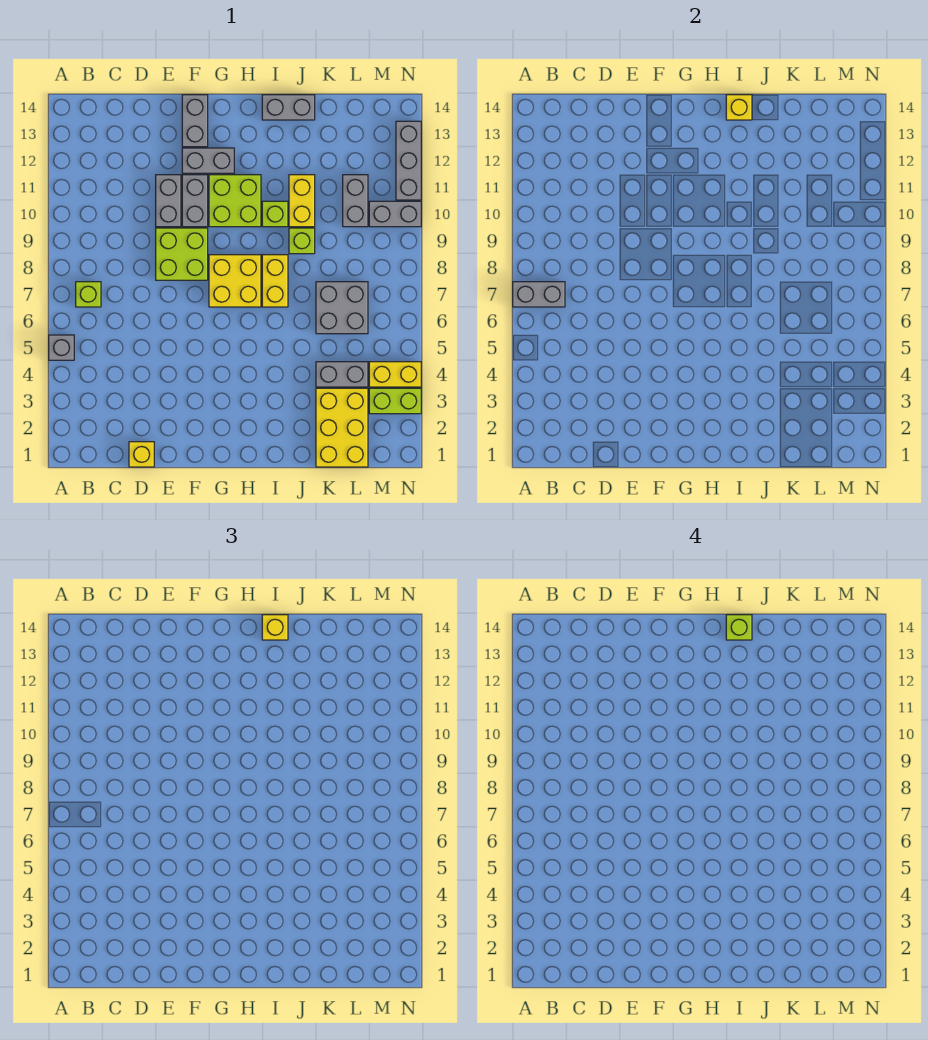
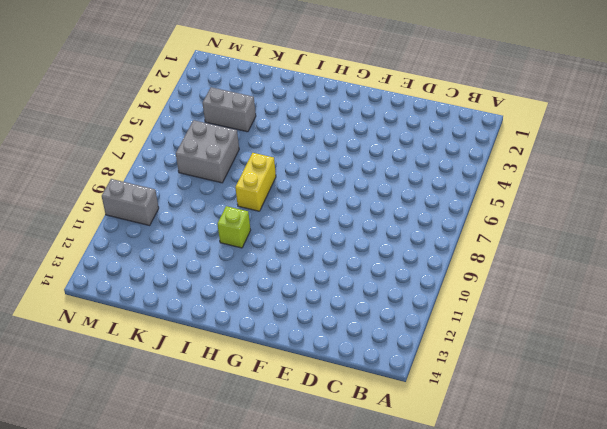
none -> grey brick A5 level 1
none -> lime brick B7 level 1
none -> yellow brick D1 level 1

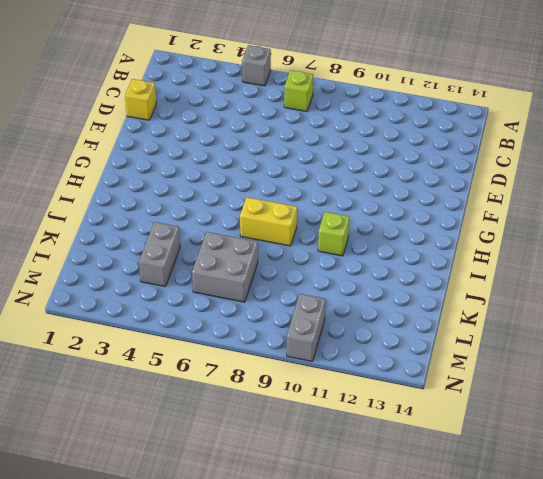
none -> lime brick E8:F9 level 1
none -> grey brick E10:E11 level 1
none -> grey brick F10:F11 level 1

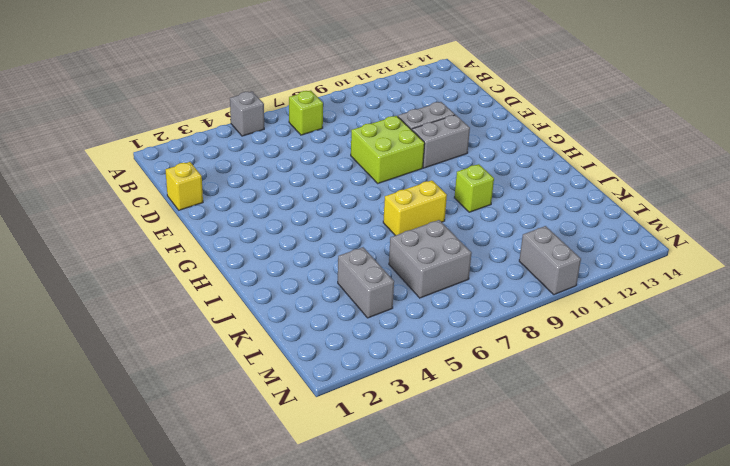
none -> grey brick F12:G12 level 1
none -> grey brick F13:F14 level 1
none -> yellow brick G7:H8 level 1

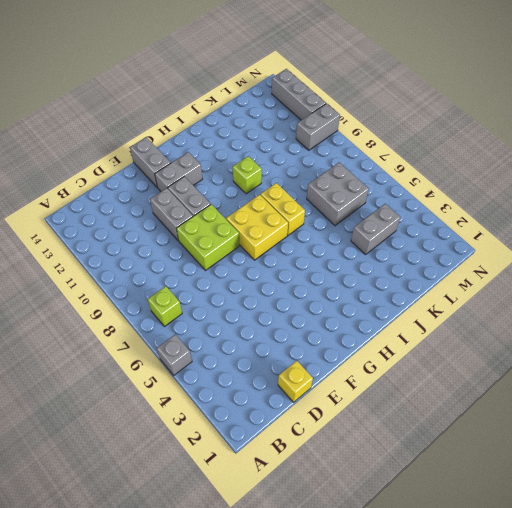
none -> lime brick G10:H11 level 1
none -> grey brick I14:J14 level 1
none -> lime brick J9 level 1

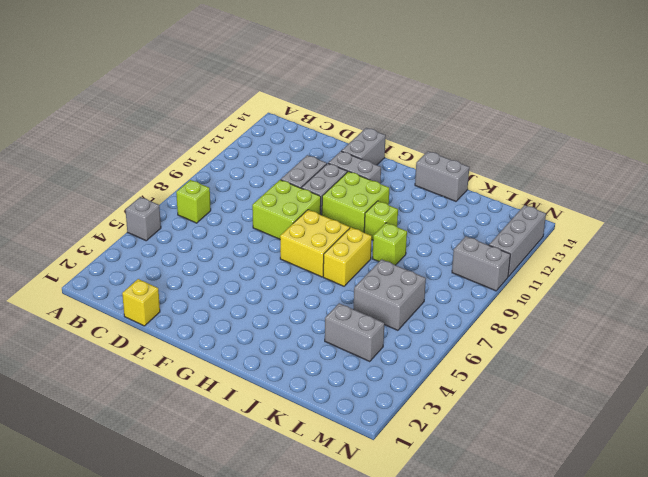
none -> yellow brick J10:J11 level 1
none -> yellow brick K1:L3 level 1
none -> grey brick L10:L11 level 1

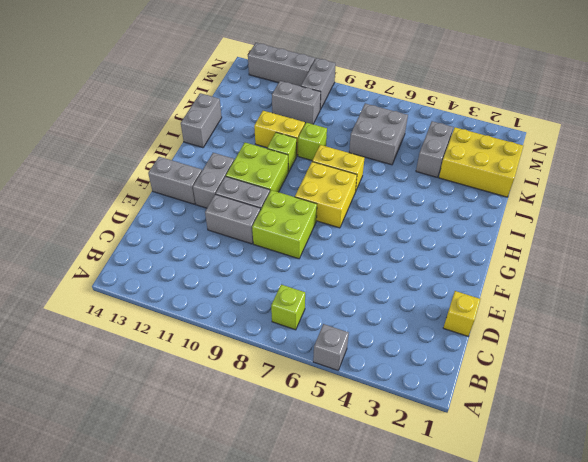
none -> lime brick M3:N3 level 1
none -> yellow brick M4:N4 level 1
none -> grey brick A7:B7 level 2

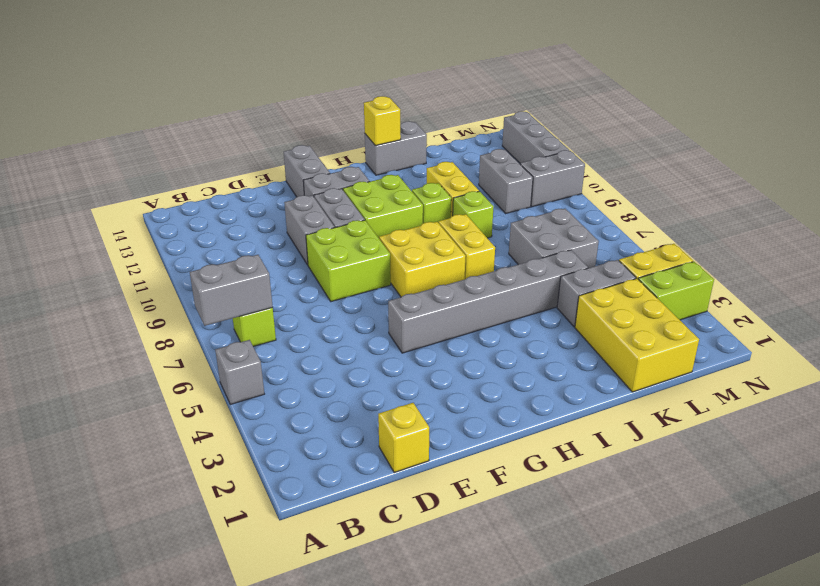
grey brick F5:K5 level 1 -> none
none -> yellow brick I14 level 3
none -> lime brick I14 level 4

